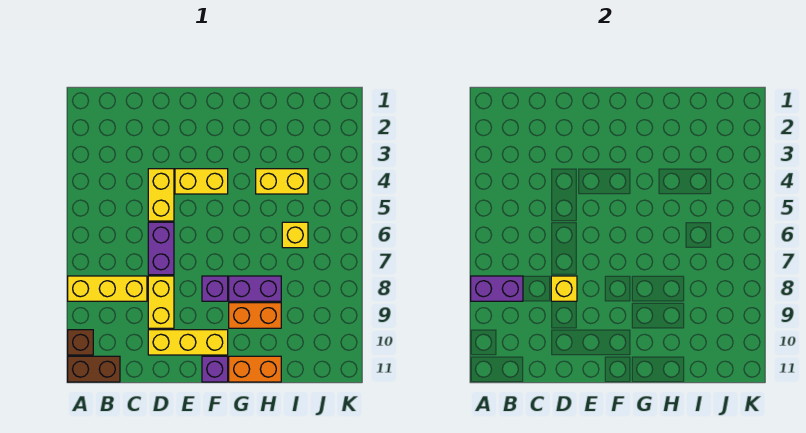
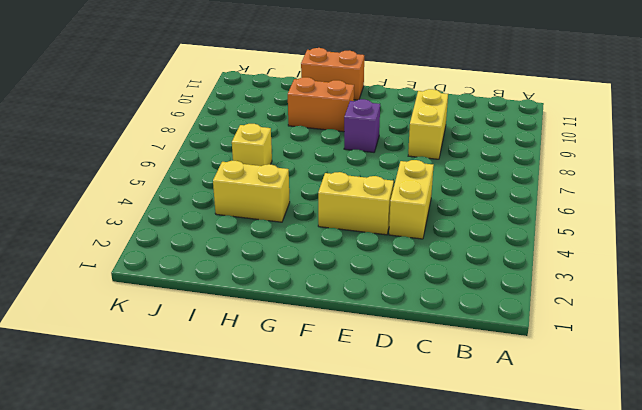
none -> yellow brick A8:C8 level 1
none -> brown brick A10 level 1
none -> brown brick A11:B11 level 1

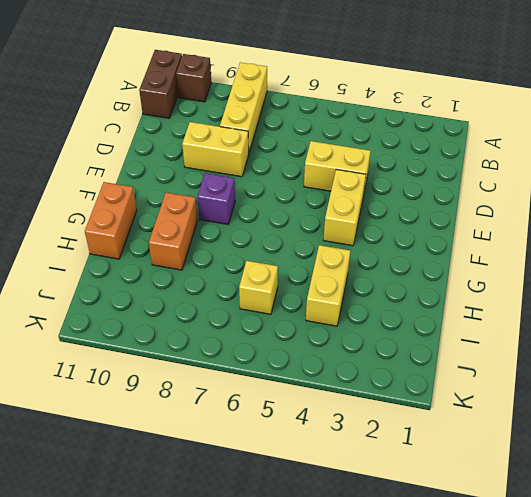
none -> purple brick D6:D7 level 1
none -> yellow brick D10:F10 level 1
none -> purple brick F11 level 1

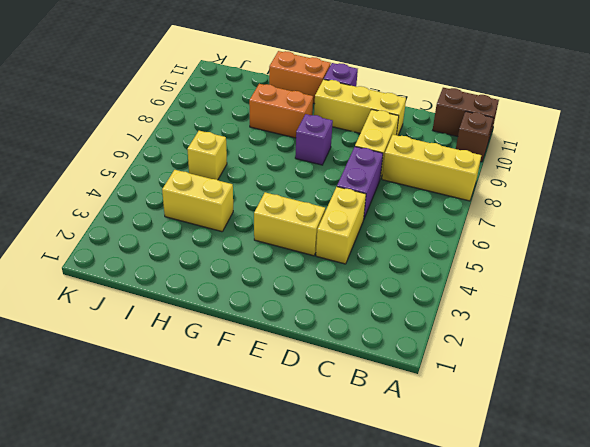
none -> purple brick G8:H8 level 1
none -> purple brick A8:B8 level 2
none -> yellow brick D8 level 2

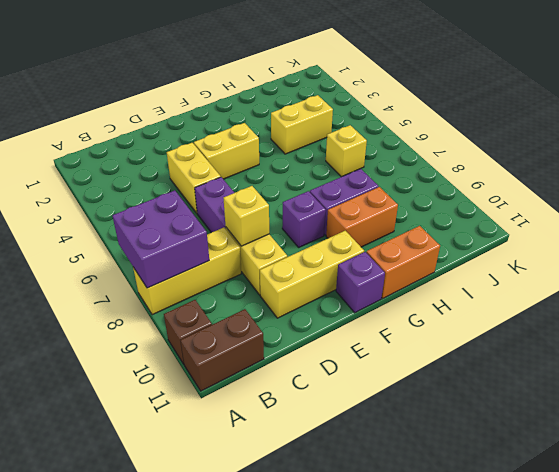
purple brick A7:B8 level 2 -> purple brick A8:B8 level 2

